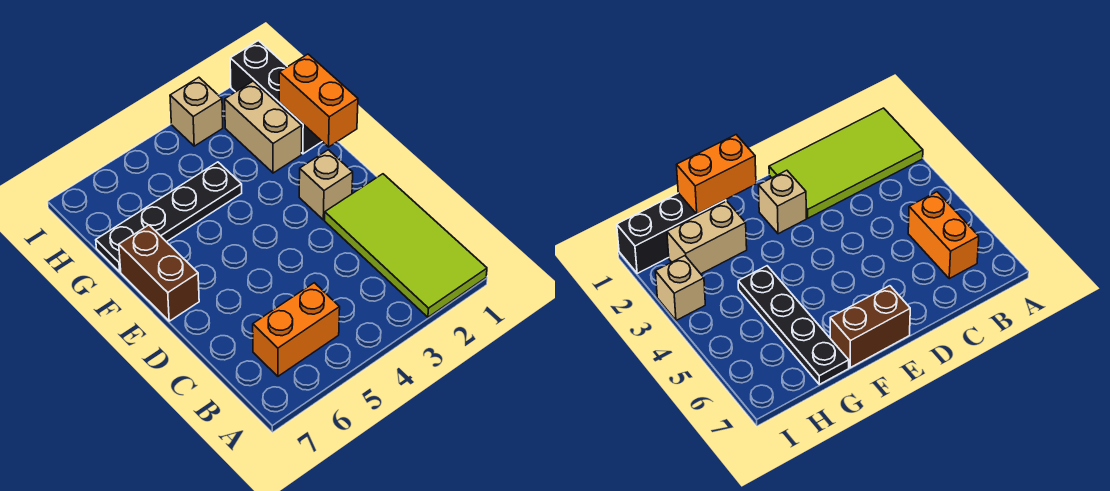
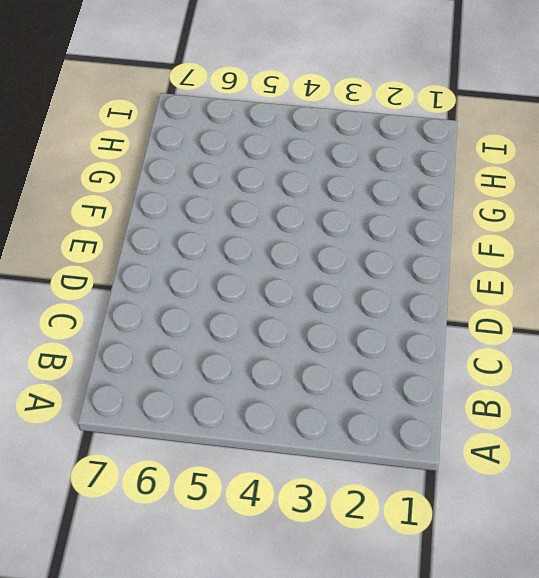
none -> lime tile A1:D2 level 1
none -> orange brick B5:B6 level 1

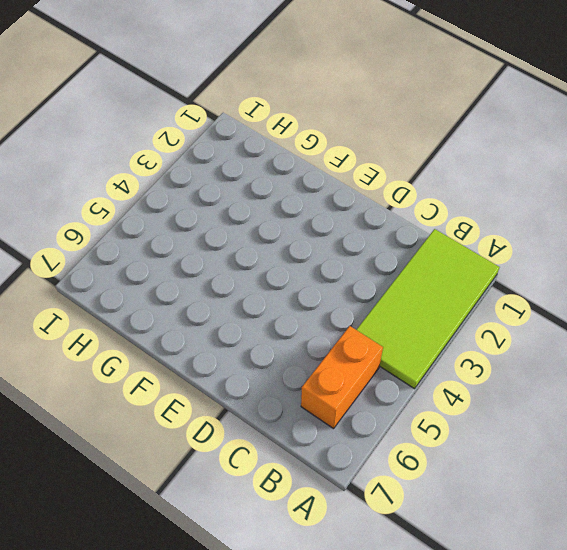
lime tile A1:B4 level 1 -> lime tile A1:D2 level 1
none -> tan brick E2 level 1
none -> brown brick E7:F7 level 1

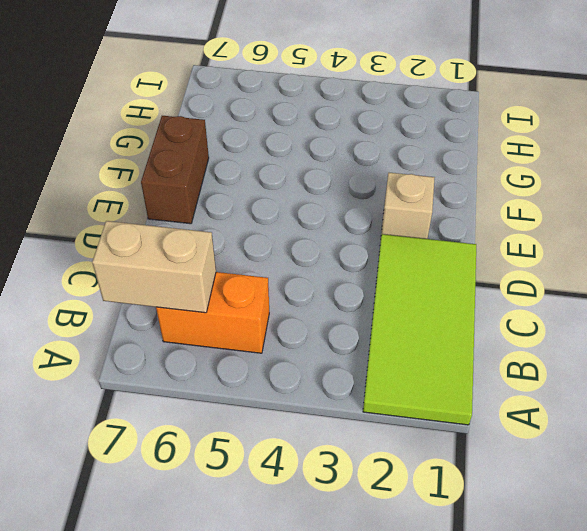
tan brick B6:B7 level 2 -> tan brick G2:H2 level 1
none -> black brick G1:I1 level 1
none -> black plate G4:G7 level 1

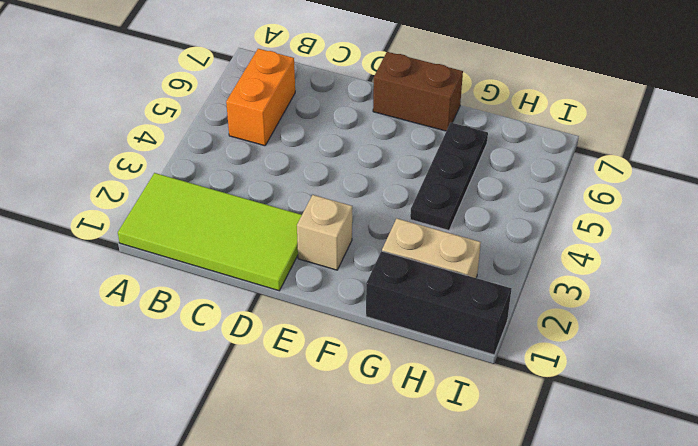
black plate G4:G6 level 1 -> black plate G4:G7 level 1
none -> tan brick I3 level 1
none -> orange brick F1:G1 level 2

